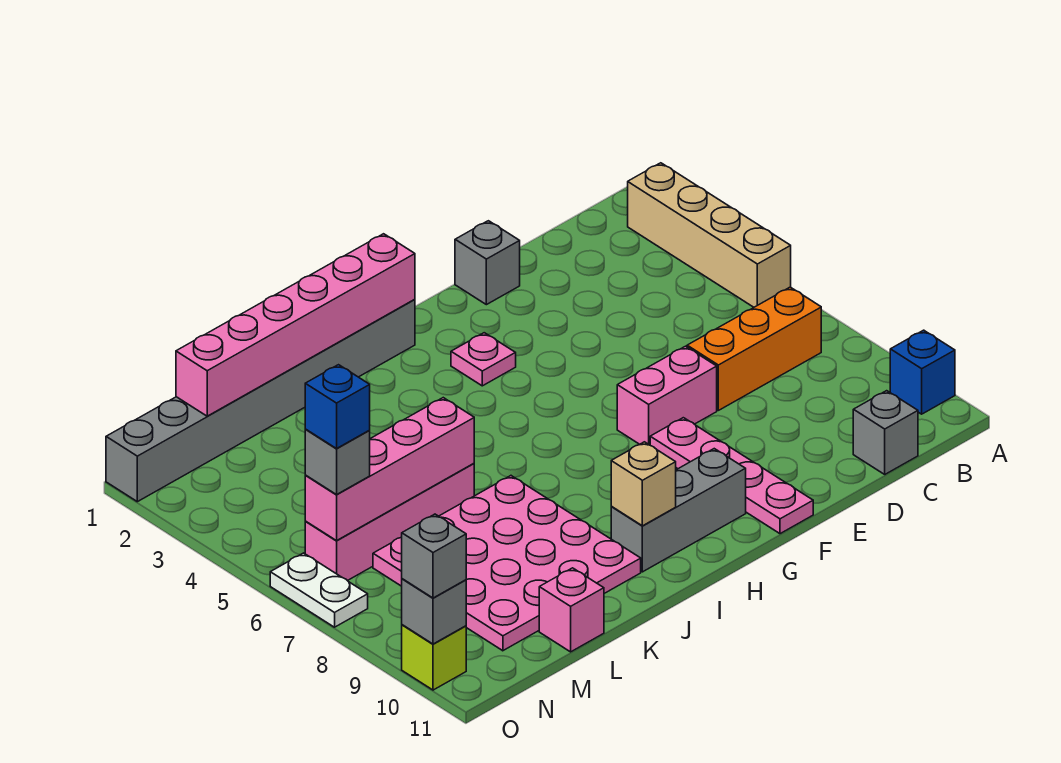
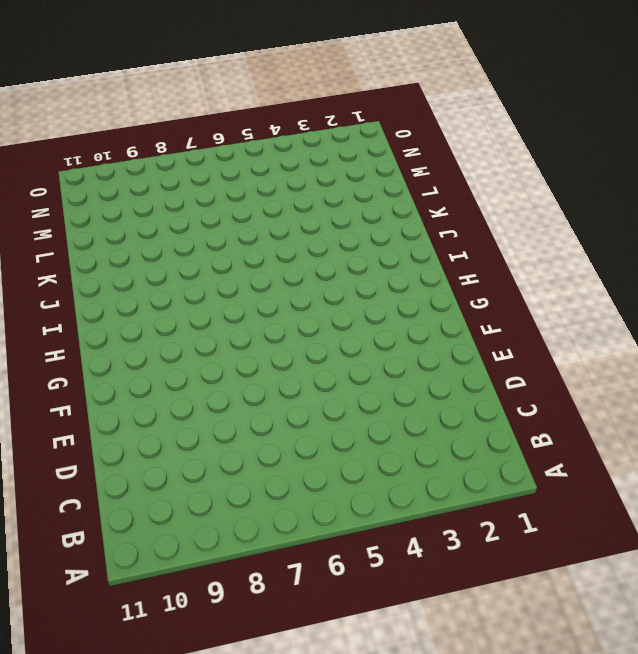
none -> tan brick A2:A5 level 1
none -> blue brick A10 level 1
none -> orange brick B7:D7 level 1

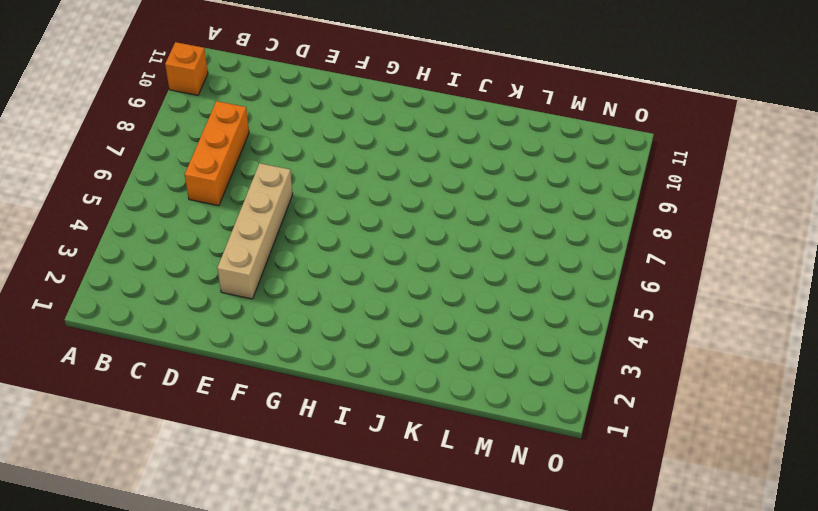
orange brick A10 level 1 -> blue brick A10 level 1
orange brick C6:C8 level 1 -> orange brick B7:D7 level 1
tan brick E3:E6 level 1 -> tan brick A2:A5 level 1
none -> grey brick C11 level 1
none -> grey brick E1 level 1
none -> pink brick E7:F7 level 1

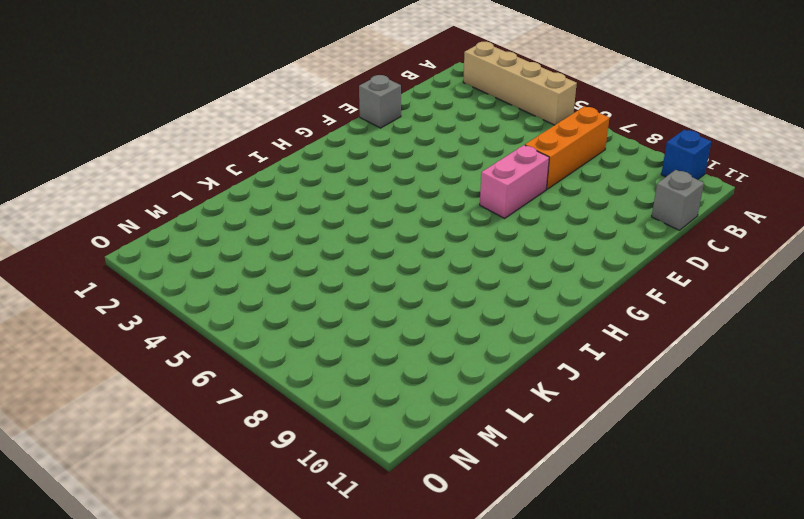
none -> pink plate F8:F11 level 1
none -> pink plate G3 level 1
none -> grey brick G10:I10 level 1

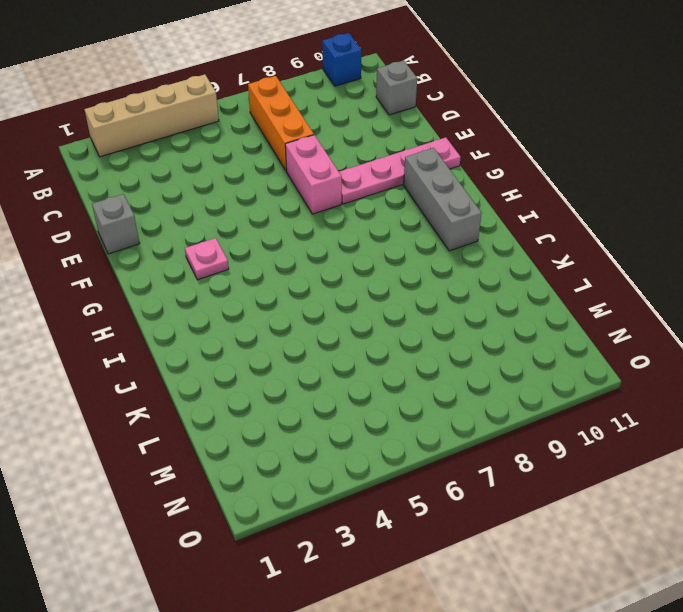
none -> grey brick H1:O1 level 1
none -> pink plate J7:M10 level 1
none -> pink brick K6:N6 level 1

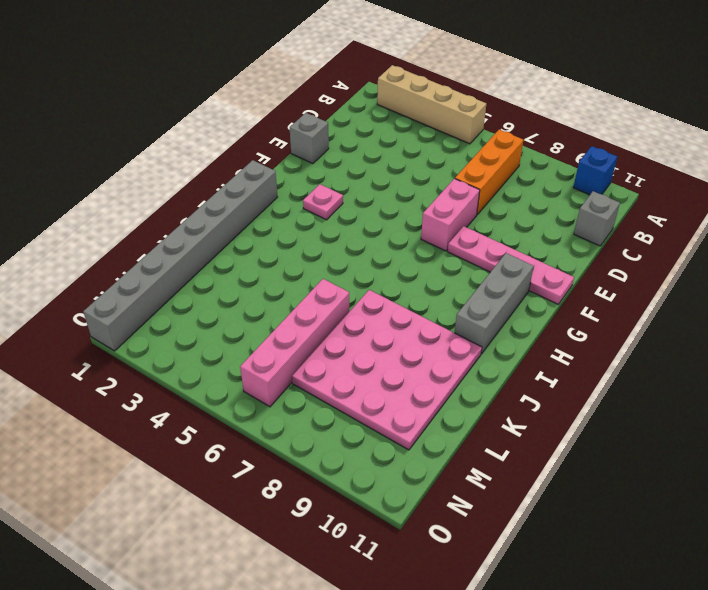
none -> pink brick L11 level 1
none -> white plate O6:O7 level 1
none -> lime brick O10 level 1

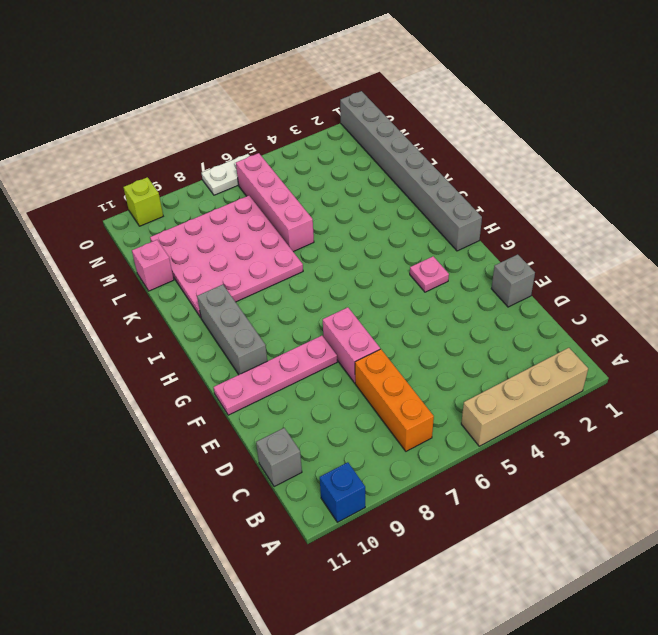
none -> pink brick H1:M1 level 2
none -> tan brick I10 level 2
none -> pink brick K6:N6 level 2

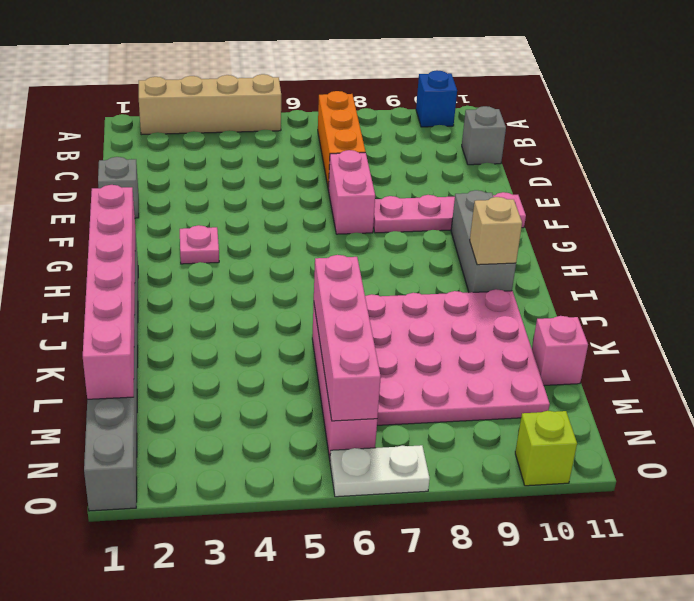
none -> grey brick O10 level 2
none -> grey brick N6 level 3
none -> grey brick O10 level 3

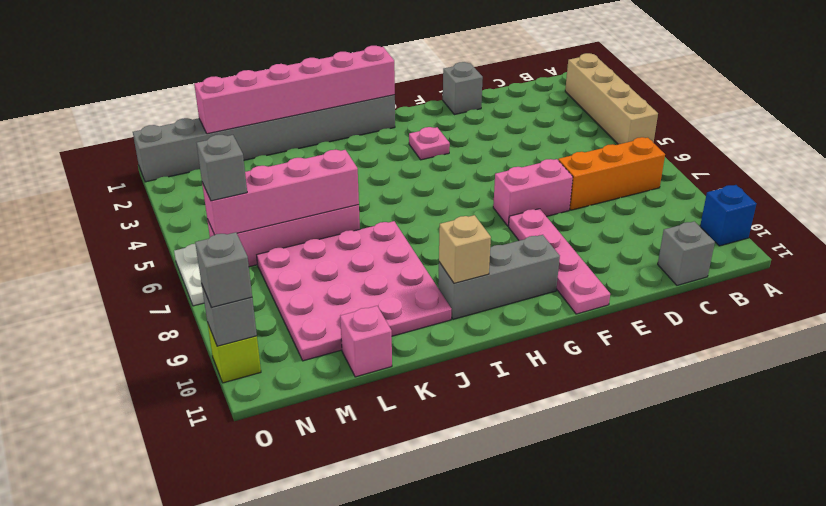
none -> blue brick N6 level 4

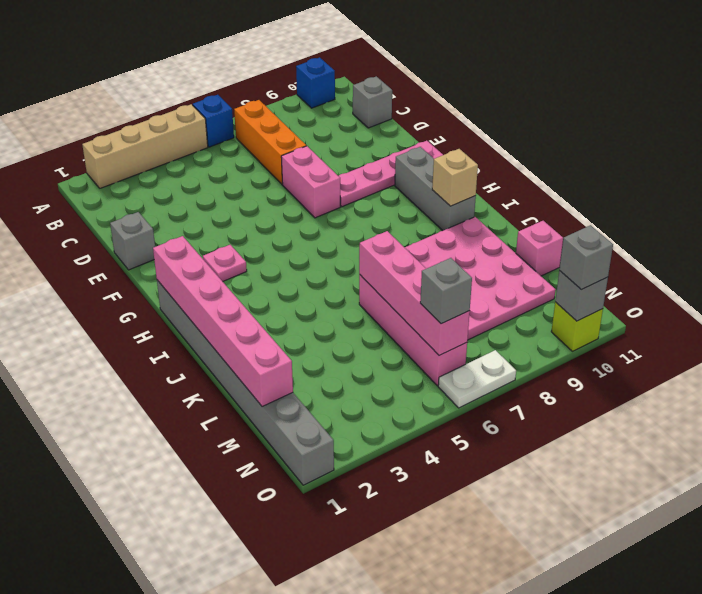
blue brick A6 level 1 -> blue brick N6 level 4

